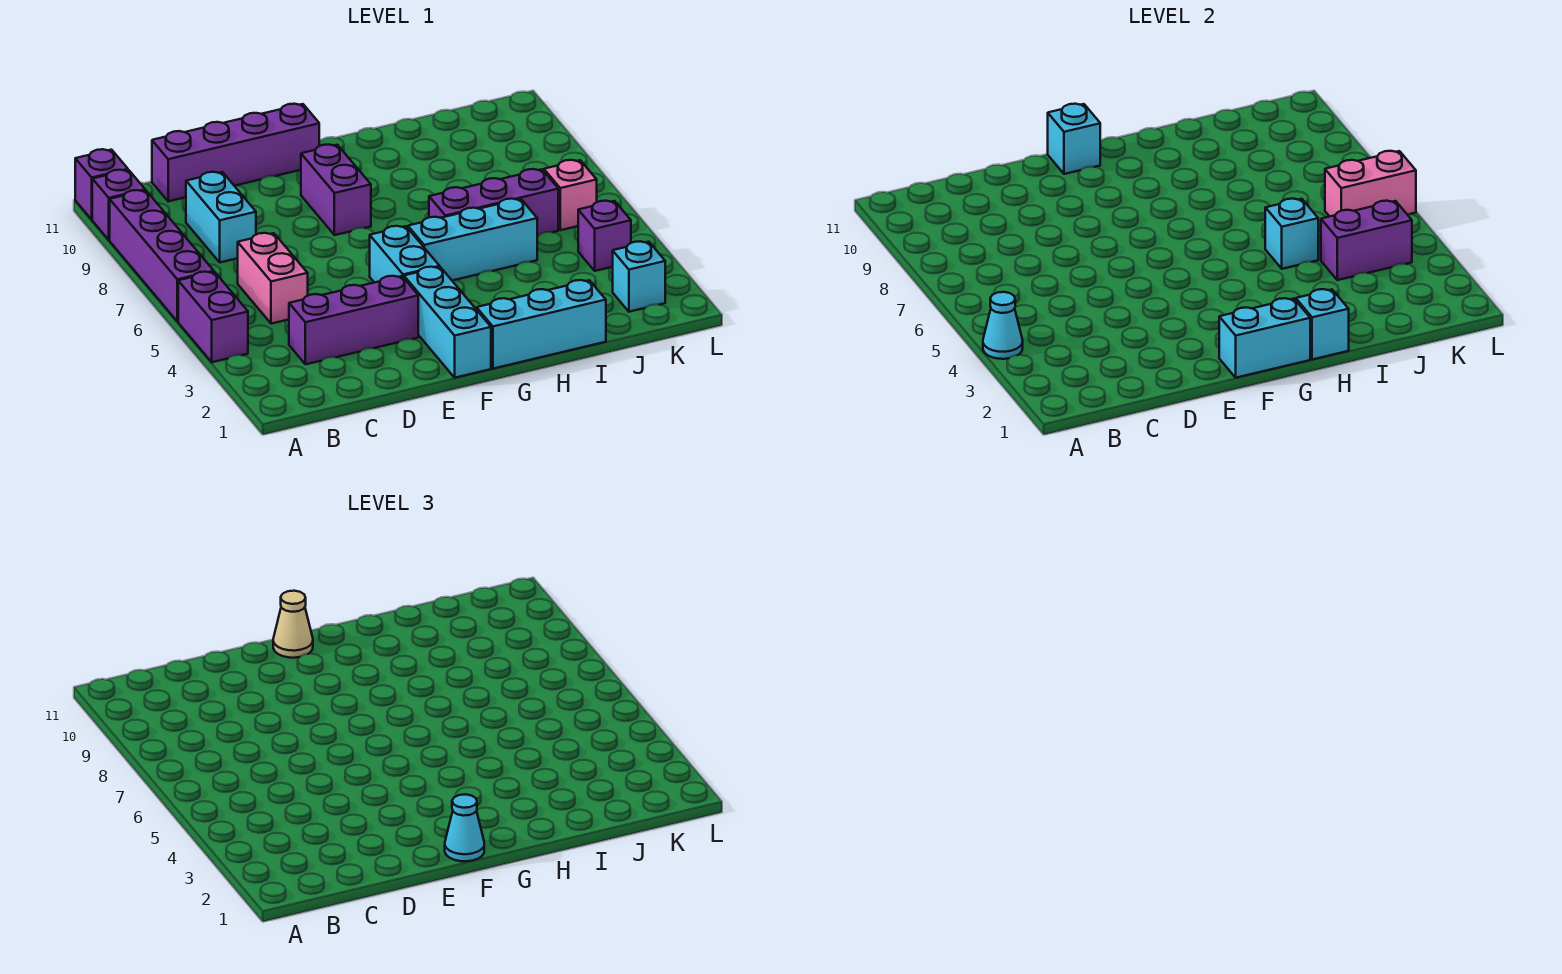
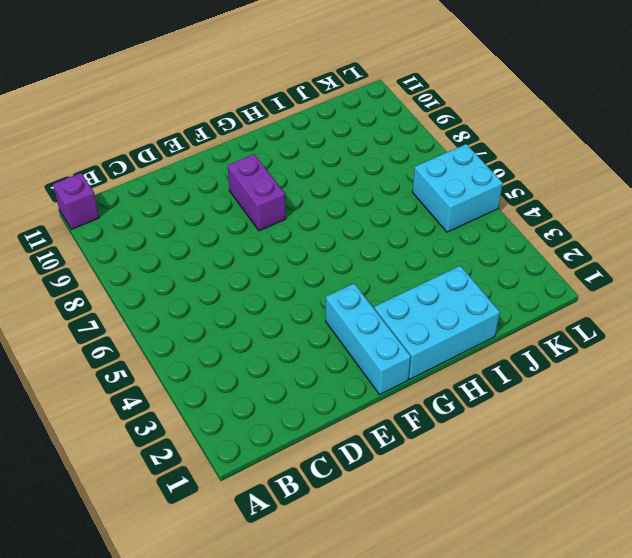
cyan brick G1:I2 level 1 -> cyan brick G1:I1 level 1
cyan brick K5:L6 level 1 -> pink brick K6 level 1
none -> purple brick A4:A5 level 1
none -> purple brick A6:A9 level 1
none -> purple brick A10 level 1

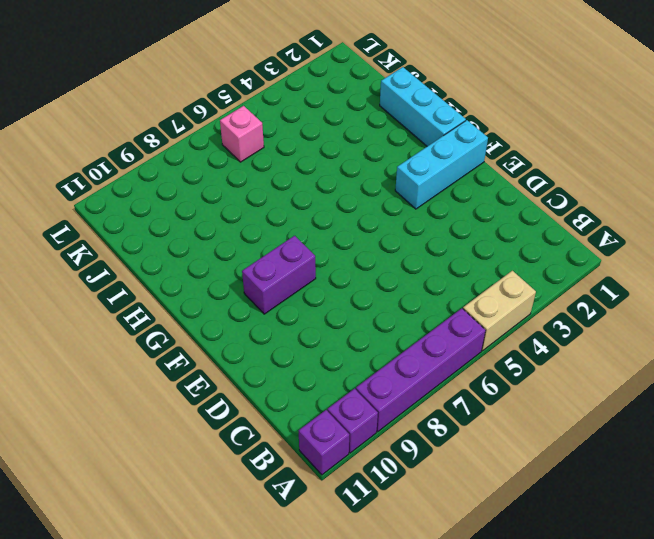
tan brick A4:A5 level 1 -> purple brick A4:A5 level 1
none -> purple brick C3:E3 level 1
none -> pink brick C5:C6 level 1
none -> cyan brick C8:C9 level 1

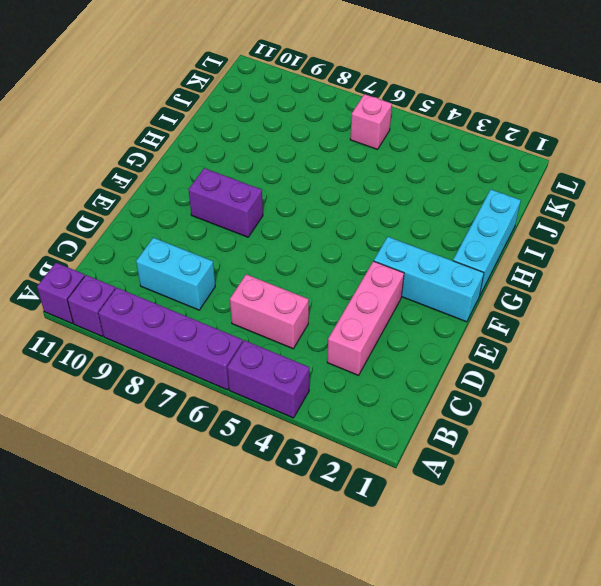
pink brick C3:E3 level 1 -> purple brick C3:E3 level 1
none -> purple brick C11:F11 level 1
none -> cyan brick F4:F5 level 1
none -> cyan brick G5:I5 level 1

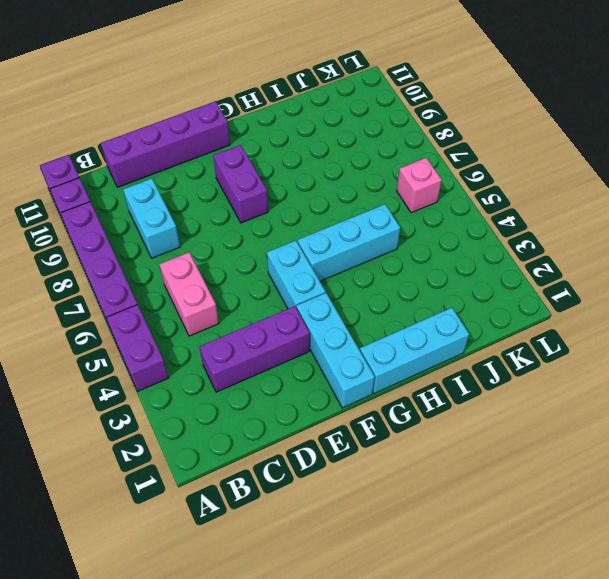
none -> purple brick H6:J6 level 1
none -> cyan brick K2 level 1
none -> purple brick K4 level 1

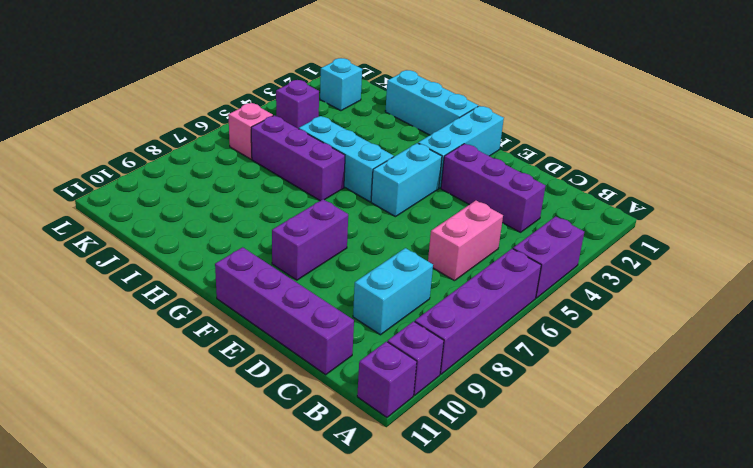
none -> cyan cone A4 level 2
none -> cyan brick F1:G1 level 2
none -> cyan brick F11 level 2

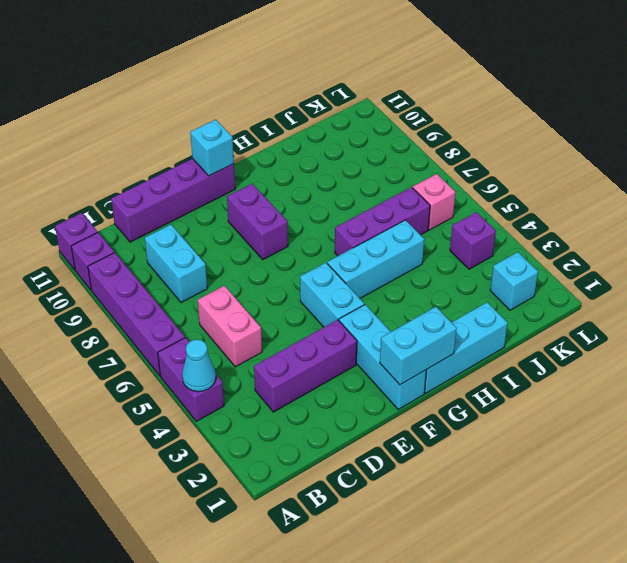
none -> cyan brick H1 level 2
none -> cyan brick I5 level 2
none -> purple brick J4:K4 level 2

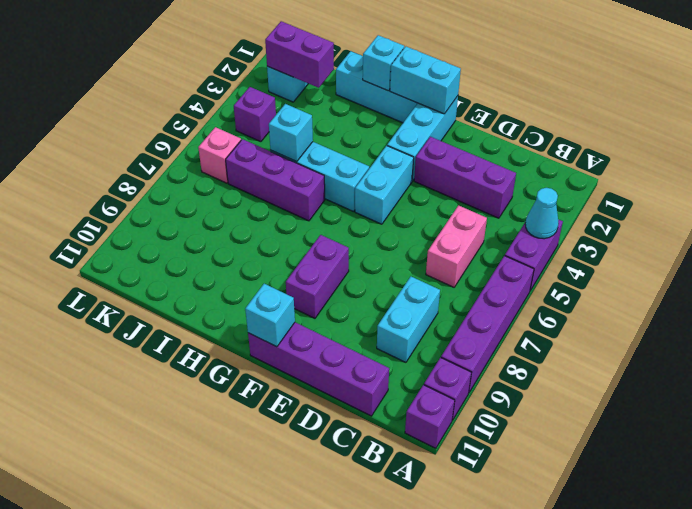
purple brick J2:K2 level 2 -> purple brick J4:K4 level 2
none -> pink brick K6:L6 level 2
none -> cyan cone F1 level 3
none -> tan cone F11 level 3

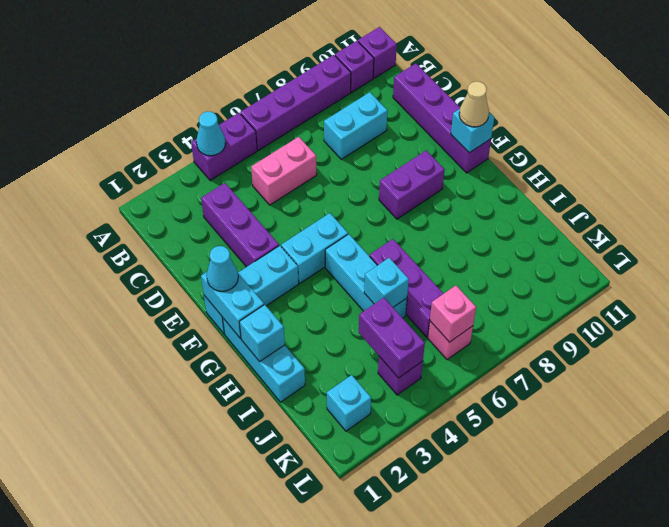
pink brick K6 level 2 -> pink brick K6:L6 level 2

